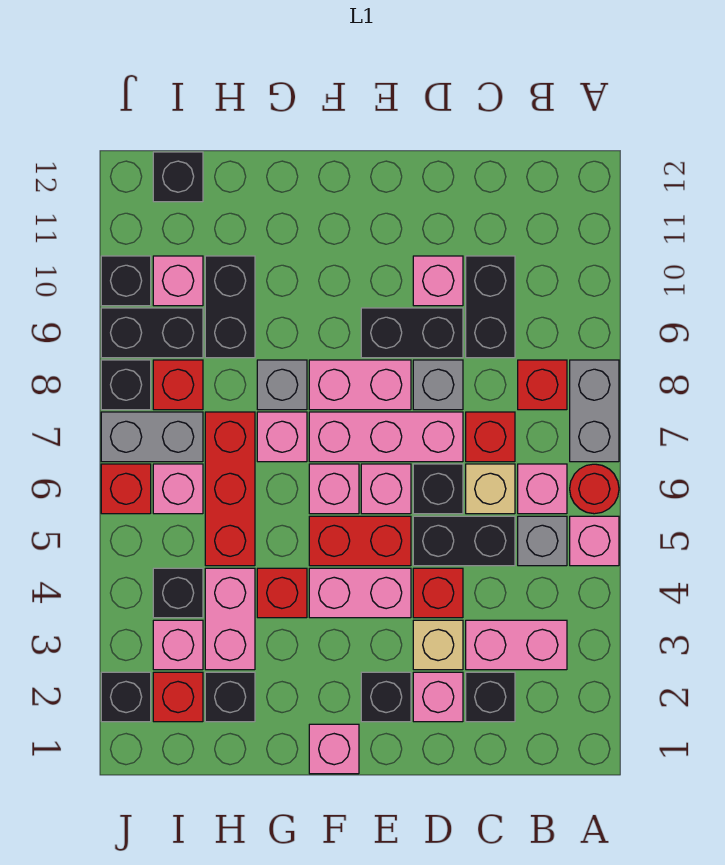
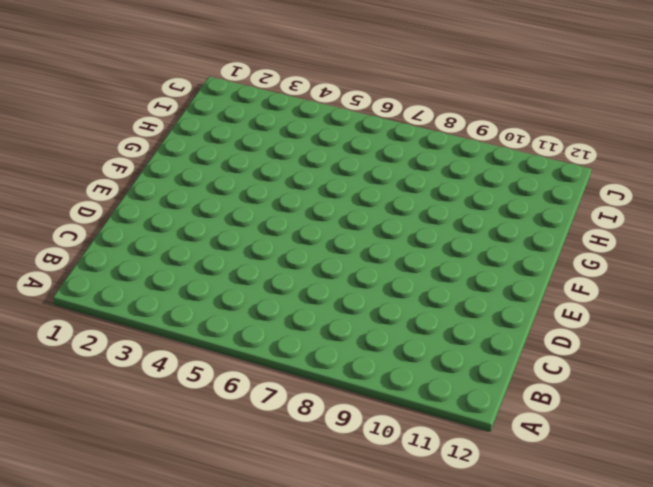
none -> pink brick A5 level 1
none -> red round brick A6 level 1
none -> grey brick A7:A8 level 1
none -> pink brick B3:C3 level 1

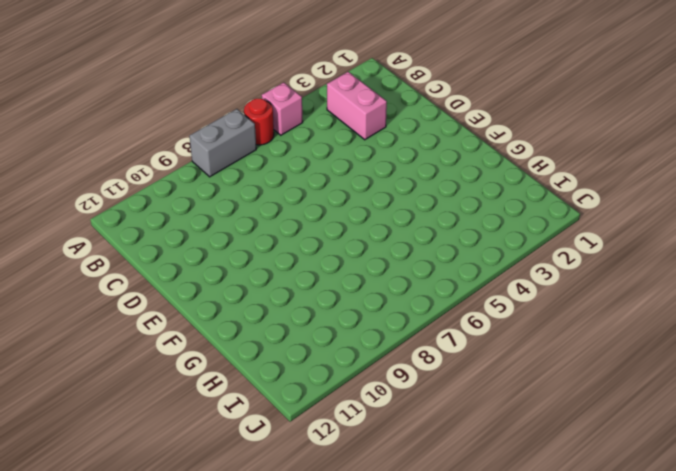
none -> grey brick B5 level 1
none -> pink brick B6 level 1
none -> red brick B8 level 1
none -> black brick C2 level 1

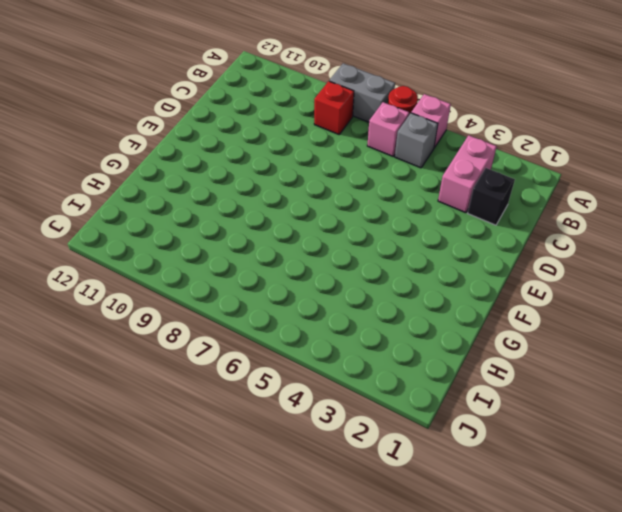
none -> black brick C5:D5 level 1
none -> tan brick C6 level 1
none -> red brick C7 level 1
none -> black brick C9:C10 level 1

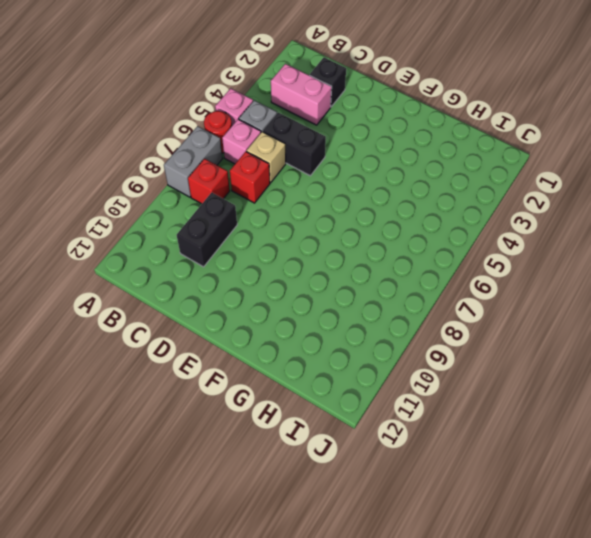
none -> pink brick D2 level 1
none -> tan brick D3 level 1
none -> red brick D4 level 1
none -> black brick D6 level 1

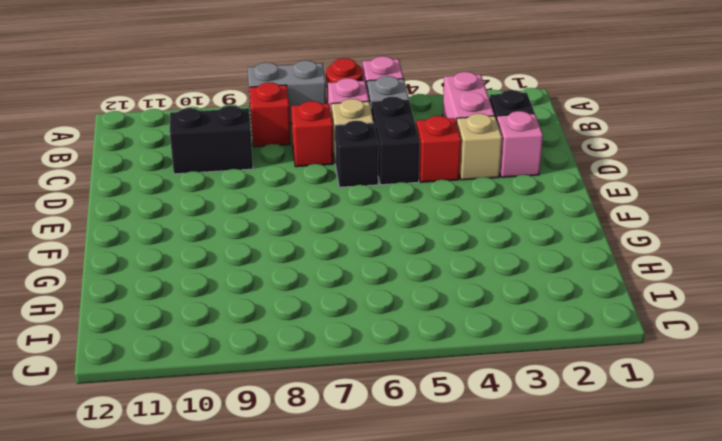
none -> pink brick D7:F7 level 1
none -> grey brick D8 level 1
none -> black brick D9:E9 level 1
none -> pink brick D10 level 1

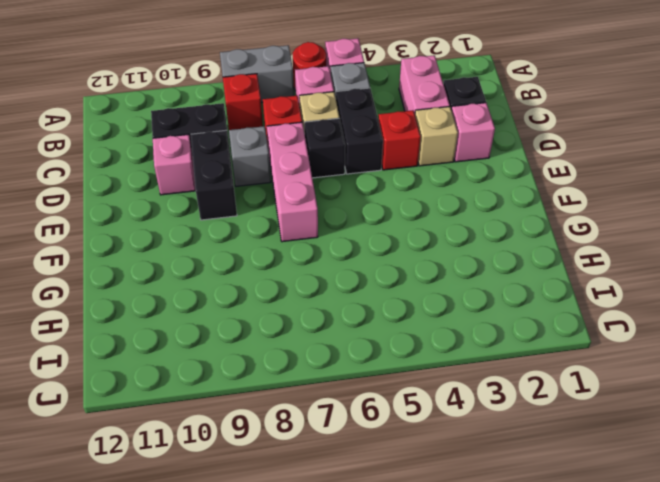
none -> black brick E2 level 1
none -> pink brick E4:F4 level 1
none -> red brick E5:F5 level 1
none -> pink brick E6 level 1

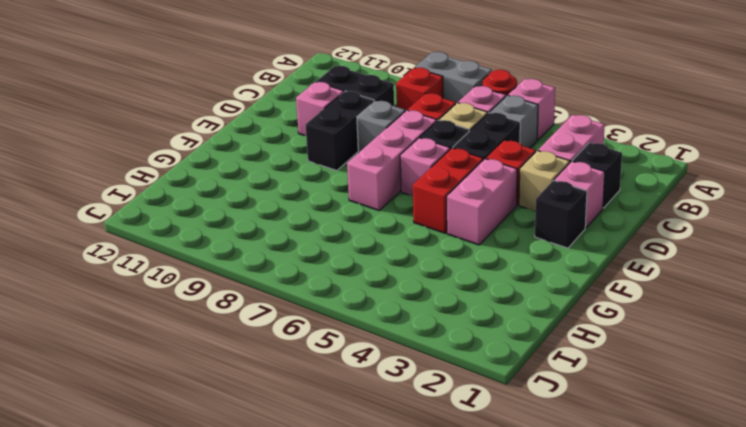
none -> pink brick E8:F8 level 1
none -> pink brick F1 level 1
none -> pink brick F6 level 1
none -> red brick G4 level 1

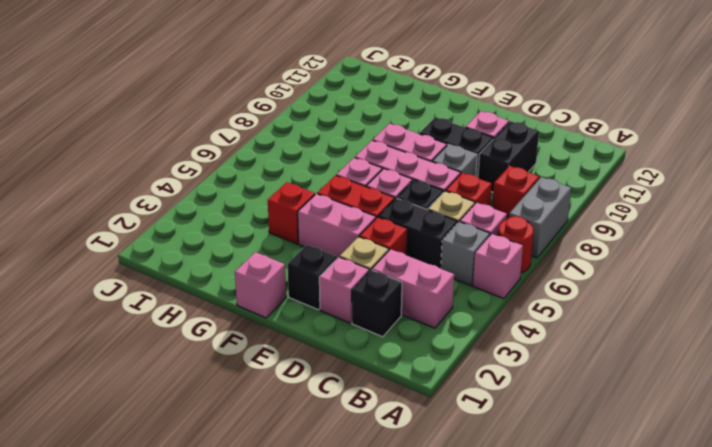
none -> pink brick G7 level 1
none -> grey brick G8 level 1
none -> black brick H2 level 1
none -> pink brick H3:H4 level 1

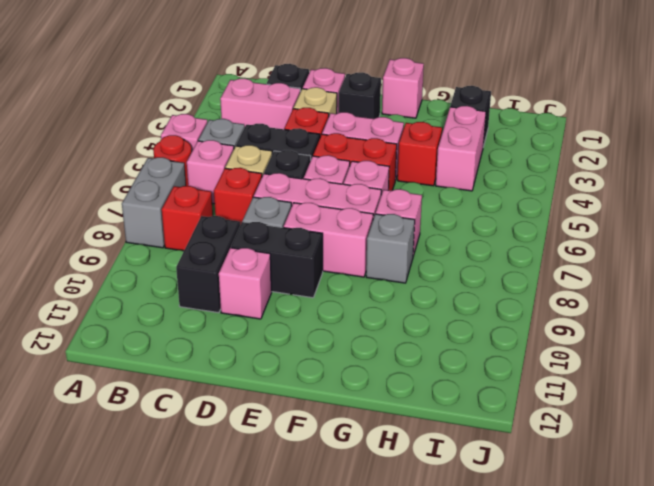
none -> red brick H5:H7 level 1
none -> black brick H9:H10 level 1
none -> red brick I2 level 1
none -> pink brick I3 level 1

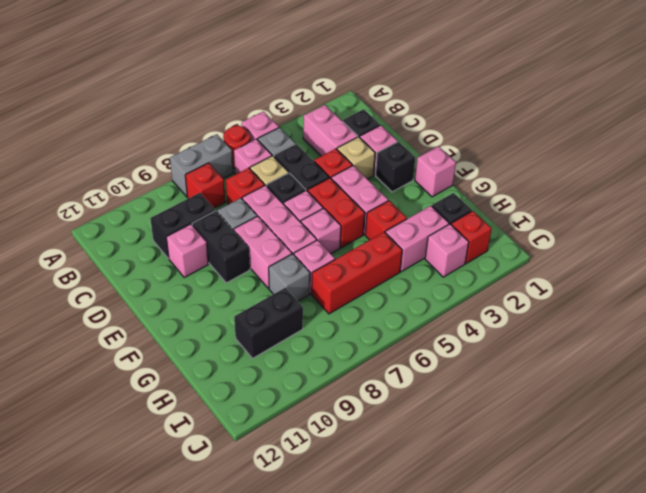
none -> black brick I4 level 1
none -> pink brick I6 level 1
none -> grey brick I7:J7 level 1
none -> red brick I8 level 1

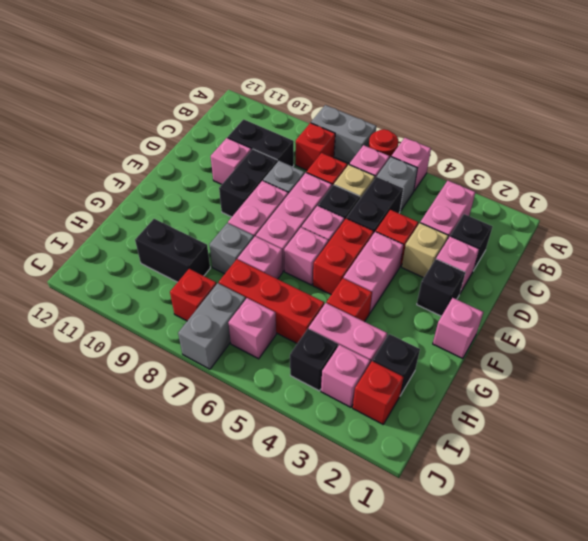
none -> black brick I9:J9 level 1
none -> pink brick I10 level 1
none -> black brick I12 level 1
none -> black brick J2 level 1

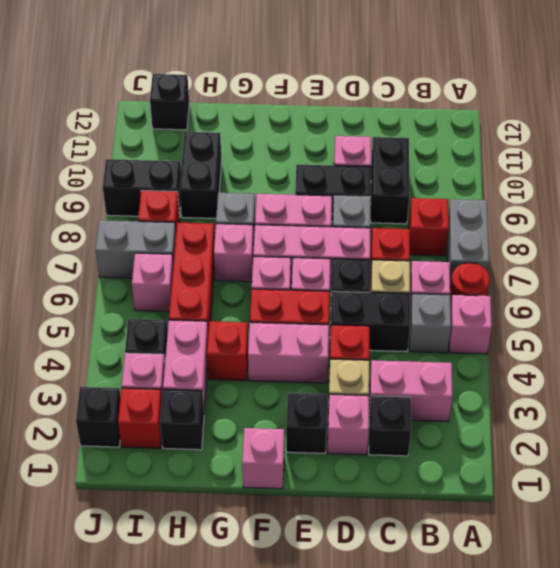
none -> pink brick I10 level 1
none -> red brick J6 level 1
none -> black brick J8 level 1
none -> black brick J10 level 1

